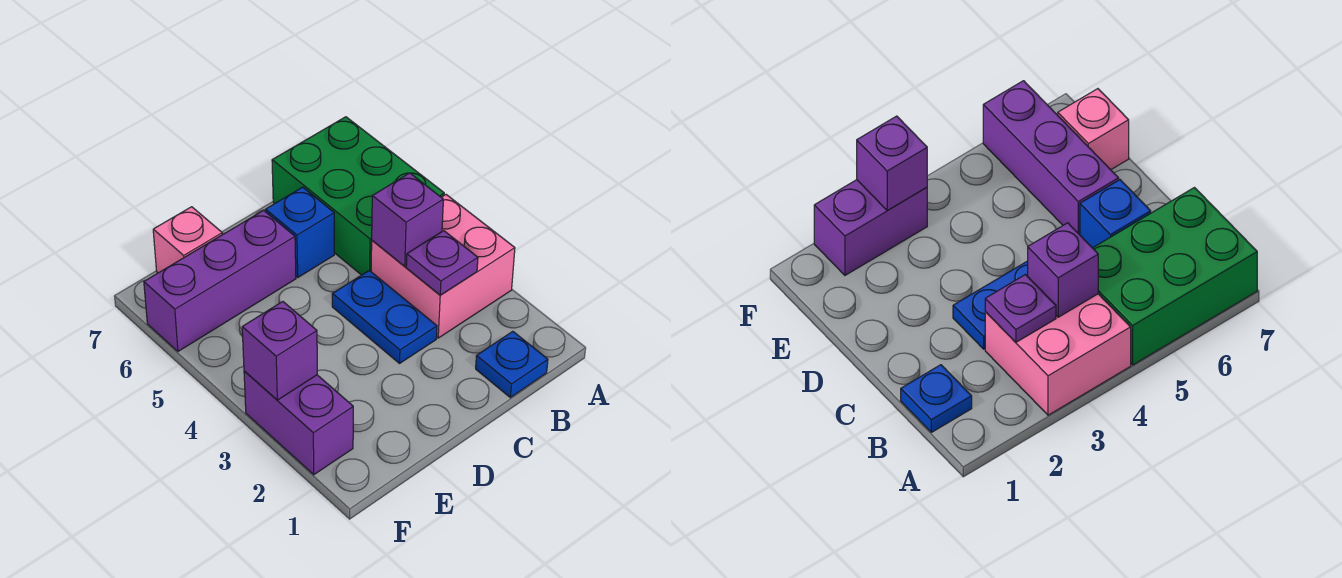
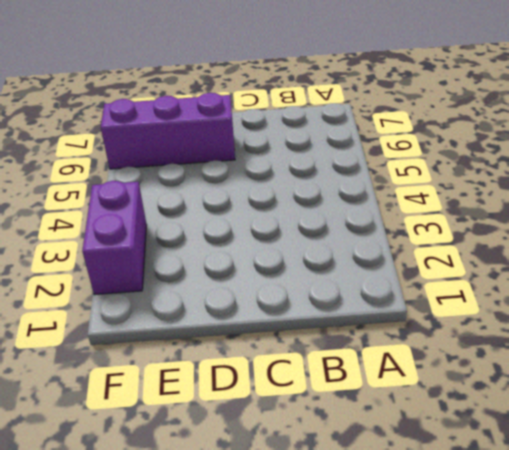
none -> pink brick A3:B4 level 1
none -> green brick A5:B7 level 1

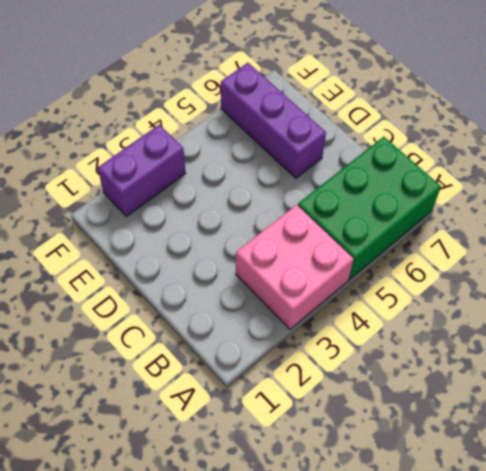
none -> blue plate B1 level 1
none -> blue plate C3:C4 level 1

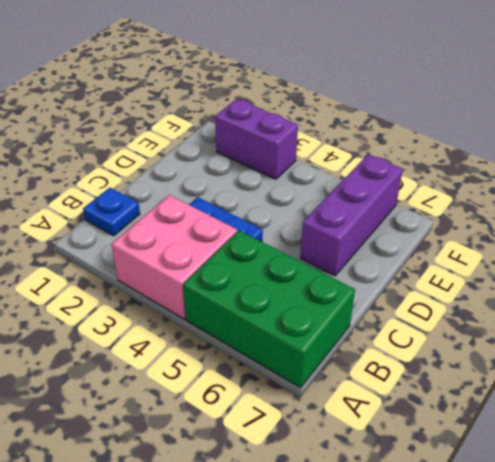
none -> blue brick C6 level 1
none -> pink brick E7 level 1

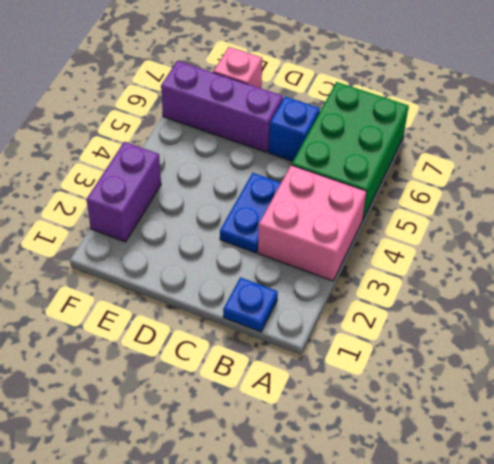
none -> purple plate B3 level 2
none -> purple brick B4 level 2

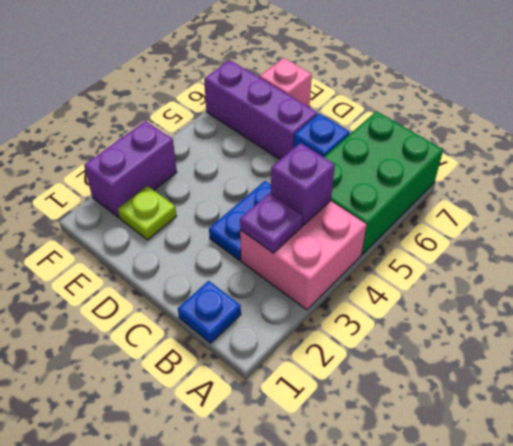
lime plate E2 level 1 -> none
none -> purple brick F3 level 2

